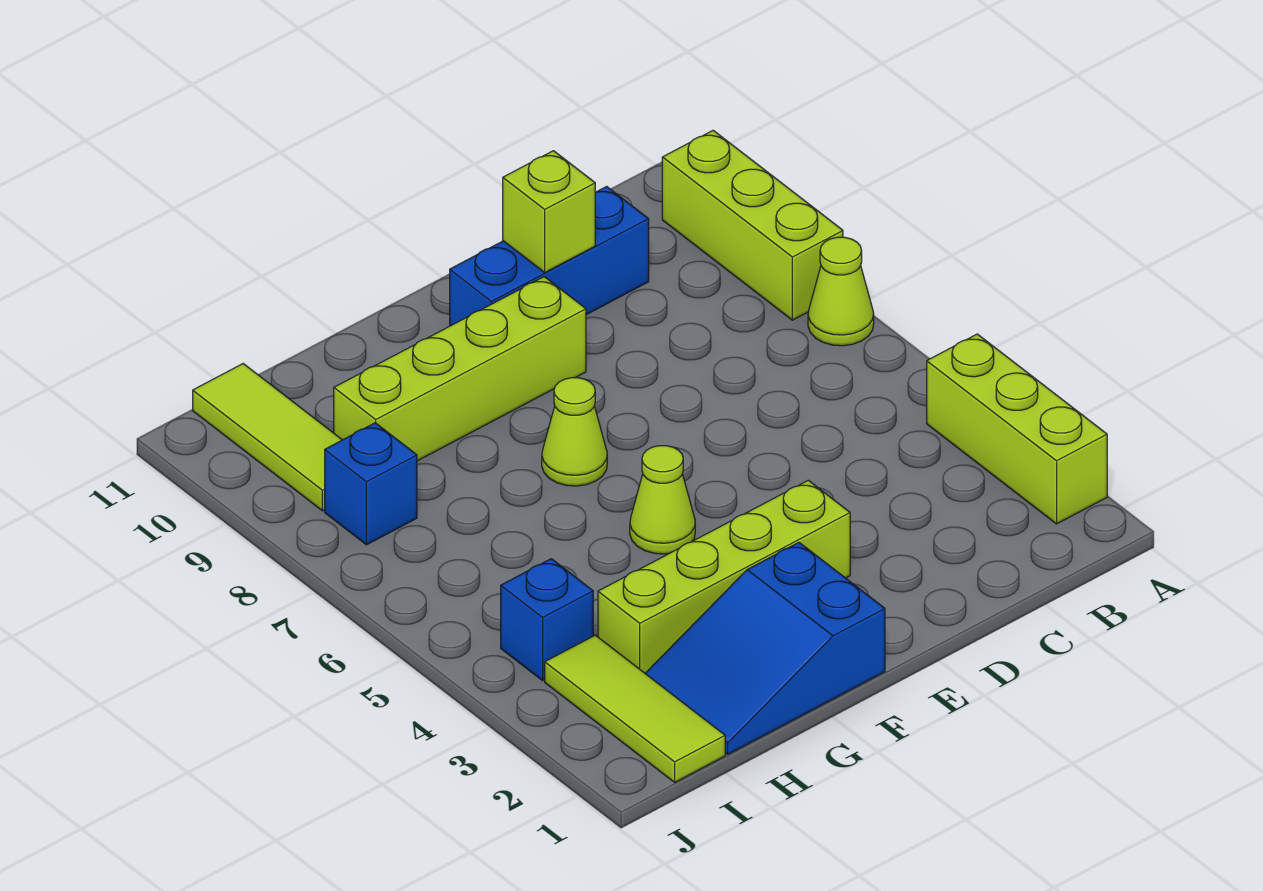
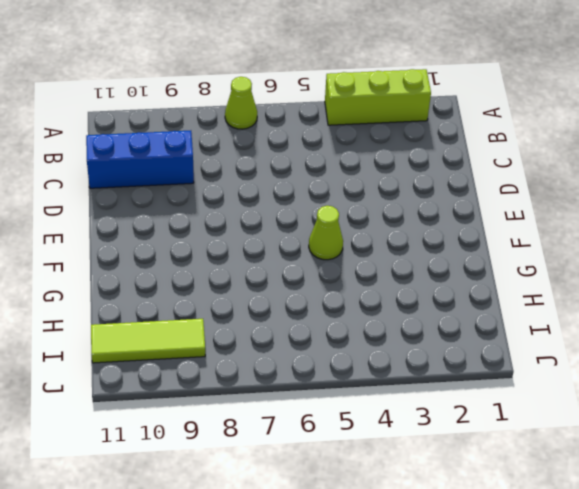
blue brick C9:C11 level 1 -> blue brick C10:E10 level 1
none -> lime brick A8:A10 level 1
none -> lime brick E3:H3 level 1
none -> lime brick E9:H9 level 1

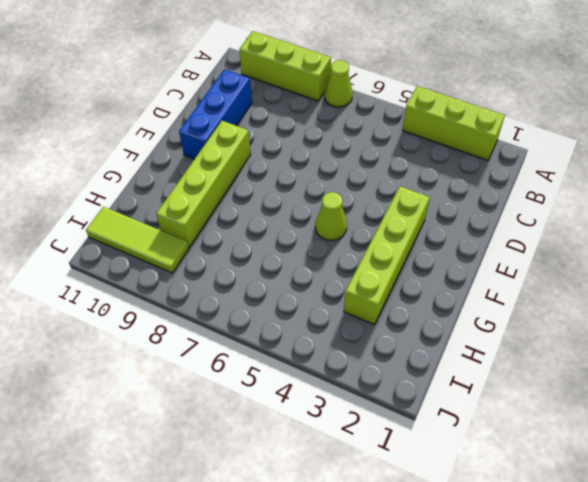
none -> blue slope F1:H2 level 1 top F
none -> lime cone F7 level 1
none -> lime tile I1:I3 level 1

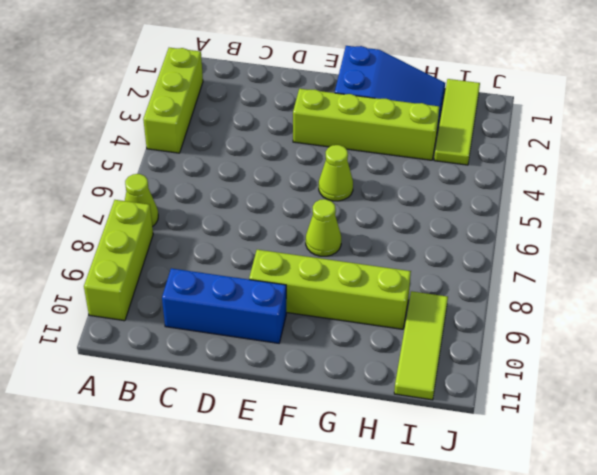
none -> blue brick I4 level 1
none -> blue brick I8 level 1
none -> lime brick D10 level 2

